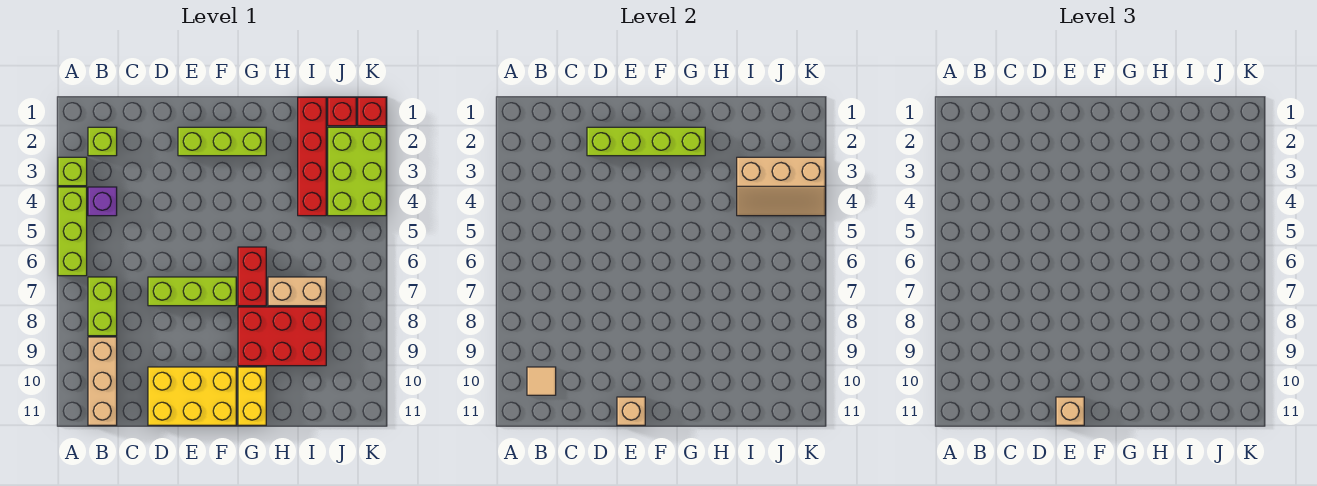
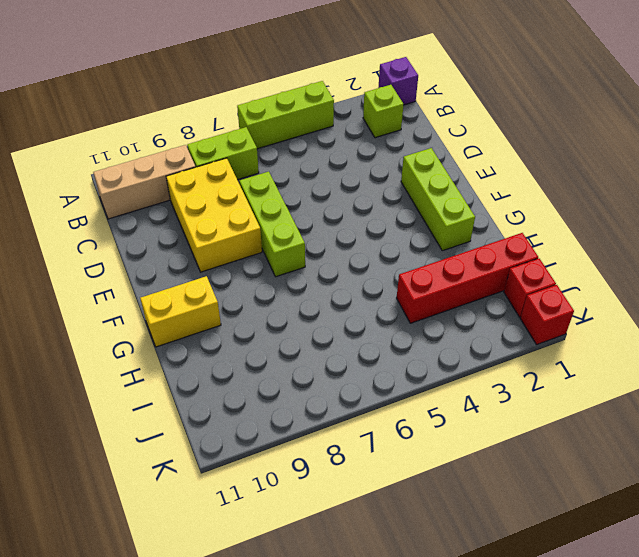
purple brick A1 level 1 -> purple brick B4 level 1
yellow brick C8:E9 level 1 -> yellow brick D10:F11 level 1
none -> lime brick A3 level 1
none -> red brick G6:G7 level 1
none -> red brick G8:I9 level 1

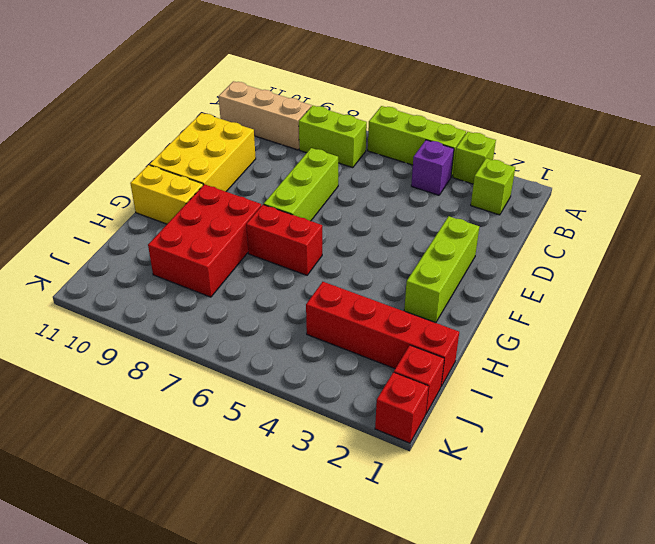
none -> tan brick H7:I7 level 1
none -> lime brick J2:K4 level 1
none -> tan tile B10 level 2

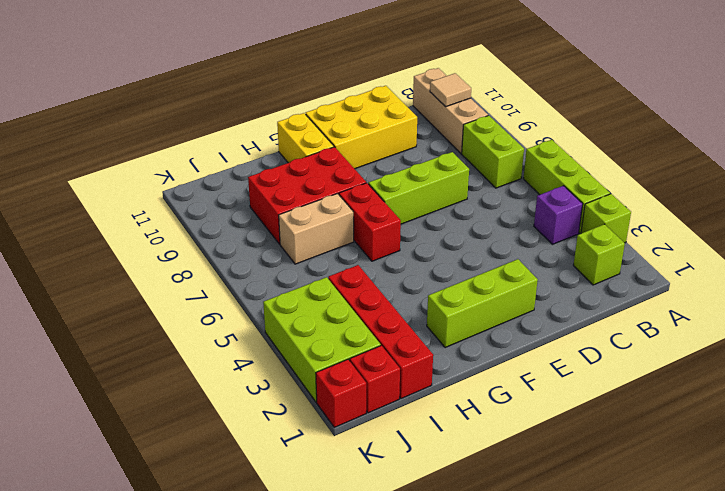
none -> lime brick D2:G2 level 2
none -> tan brick E11 level 2
none -> tan slope I3:K4 level 2 top 3

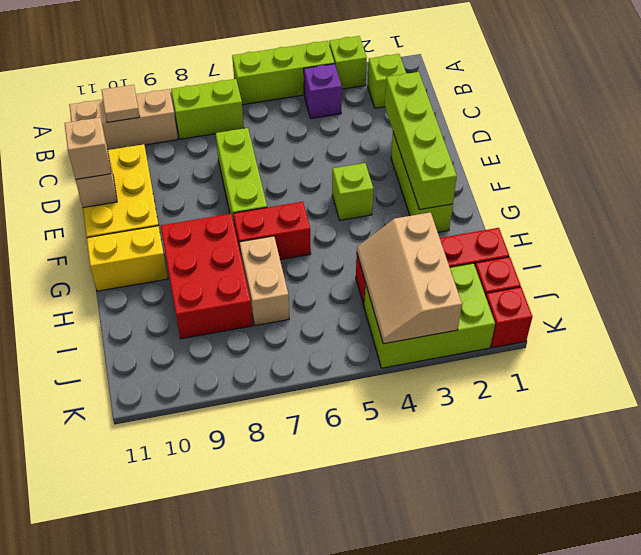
lime brick F4 level 1 -> none

